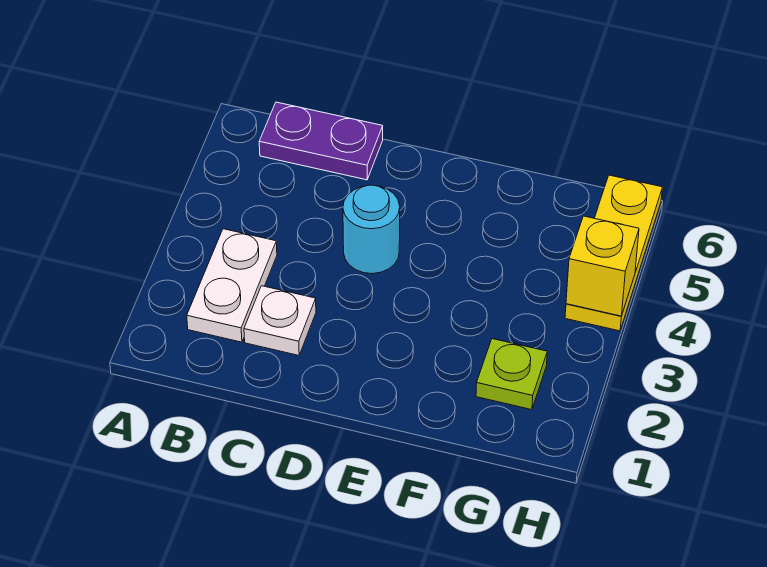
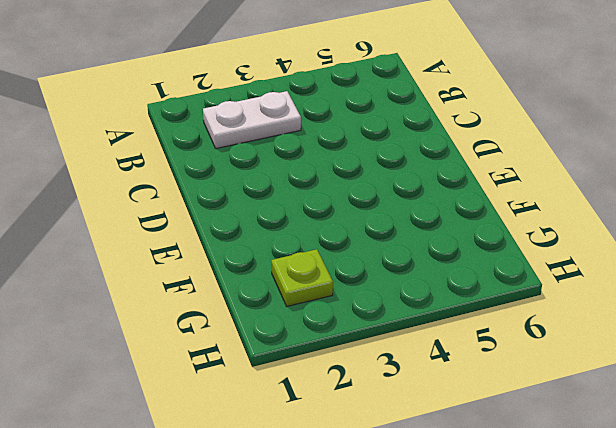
none -> purple plate B6:C6 level 1
none -> white plate C2 level 1

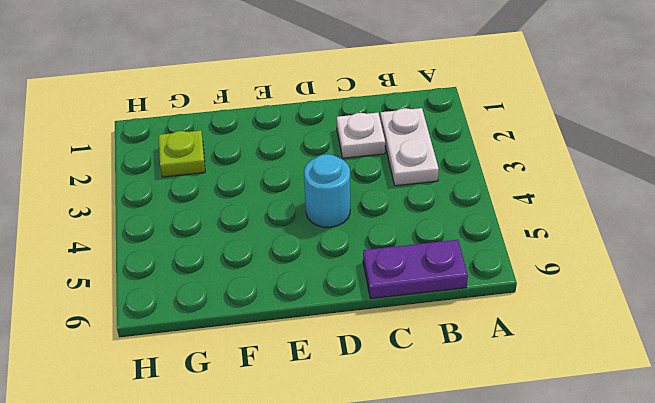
none -> yellow plate H4:H6 level 1
none -> yellow brick H4 level 2

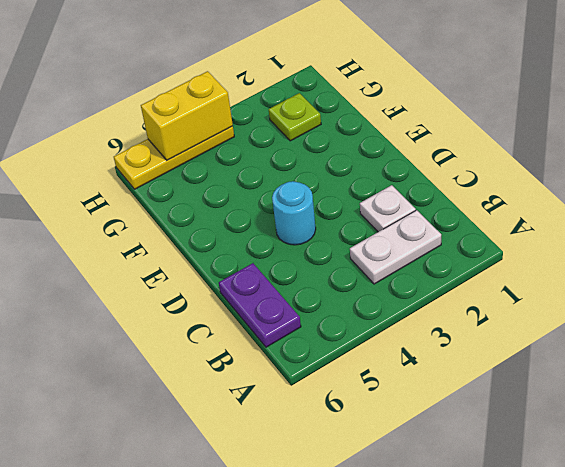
yellow brick H4:H5 level 2 -> yellow brick H4 level 2

